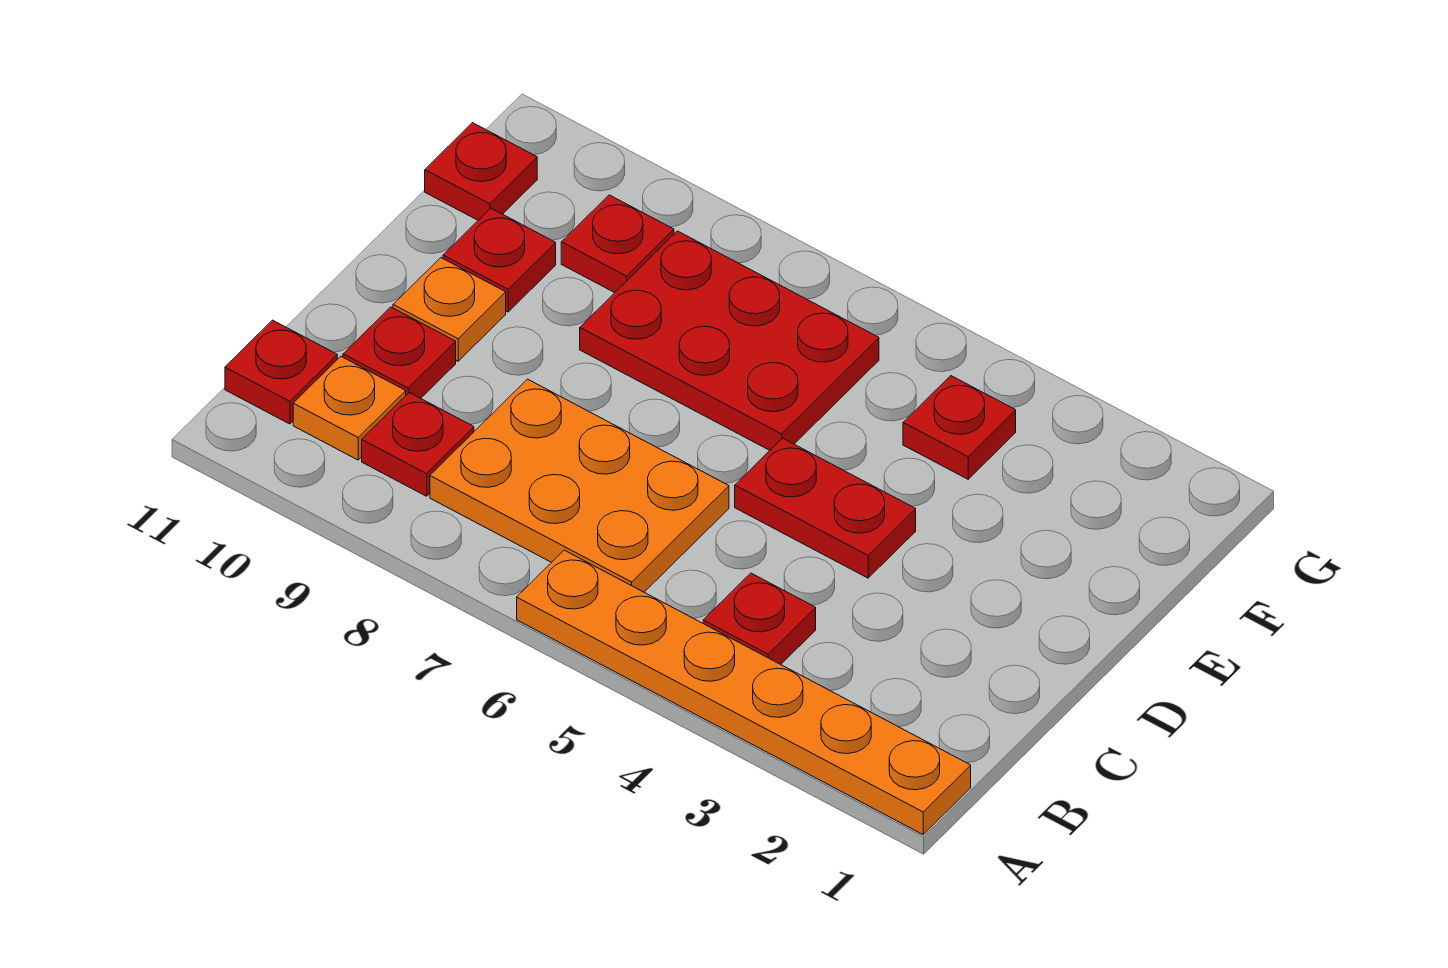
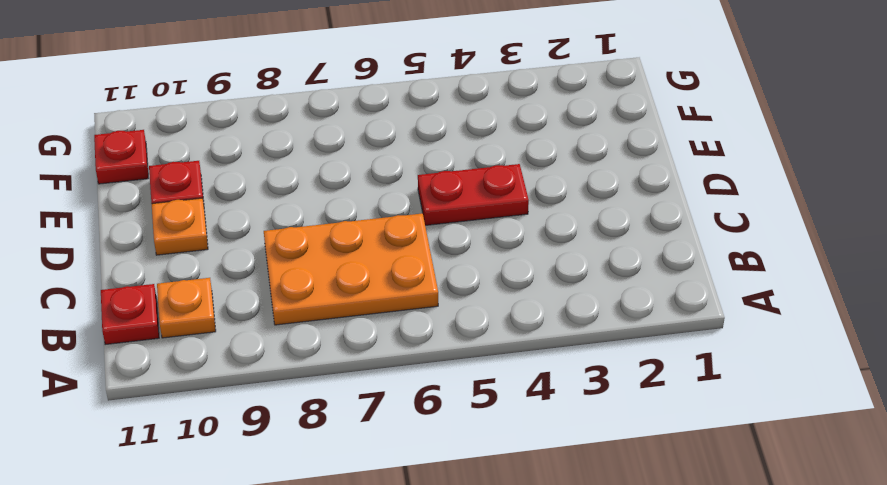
none -> orange plate A1:A6 level 1
none -> red plate B4 level 1
none -> red plate B9 level 1

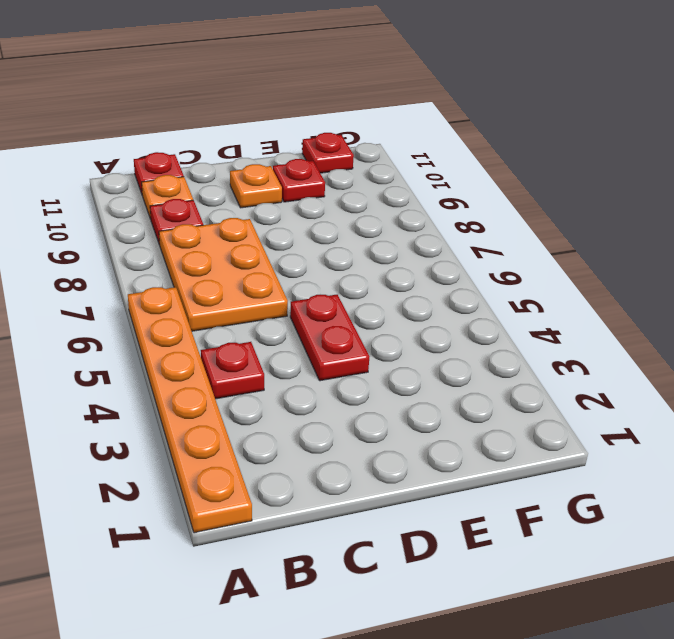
none -> red plate C10 level 1
none -> red plate E6:F8 level 1
none -> red plate F4 level 1

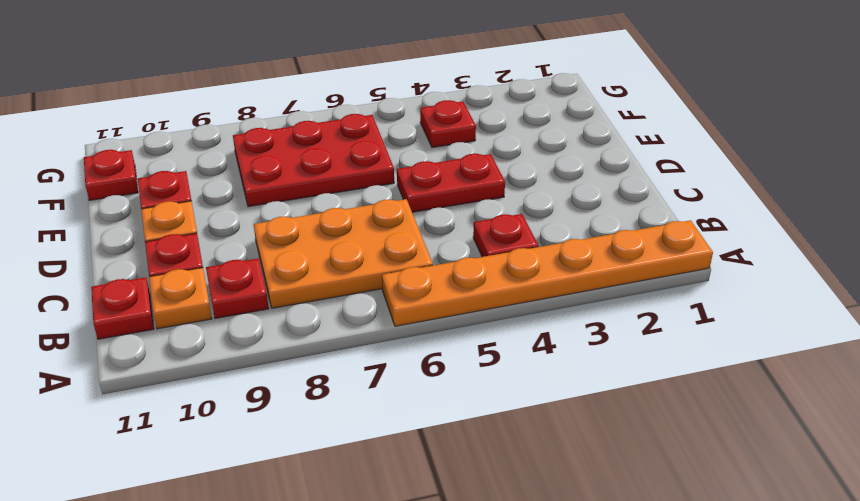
none -> red plate F9 level 1

